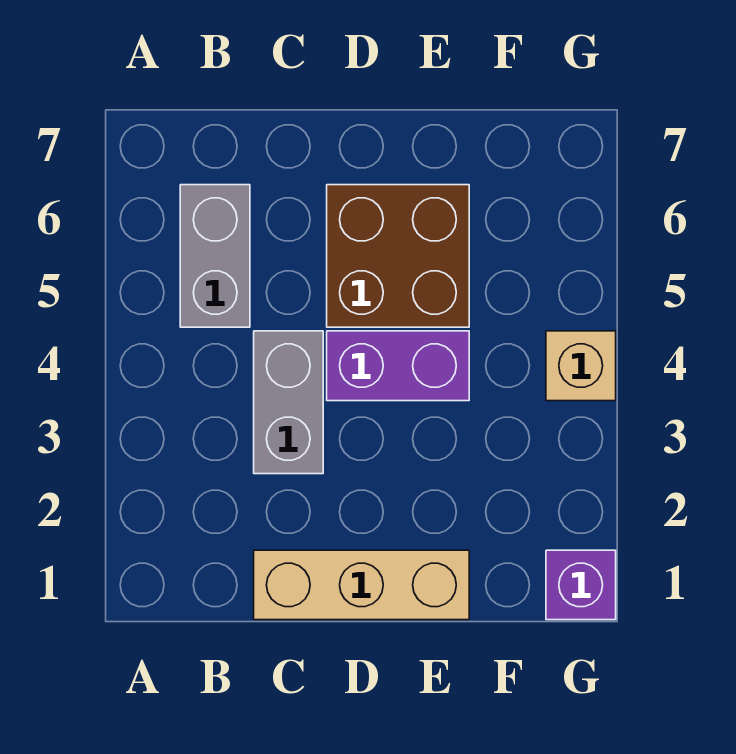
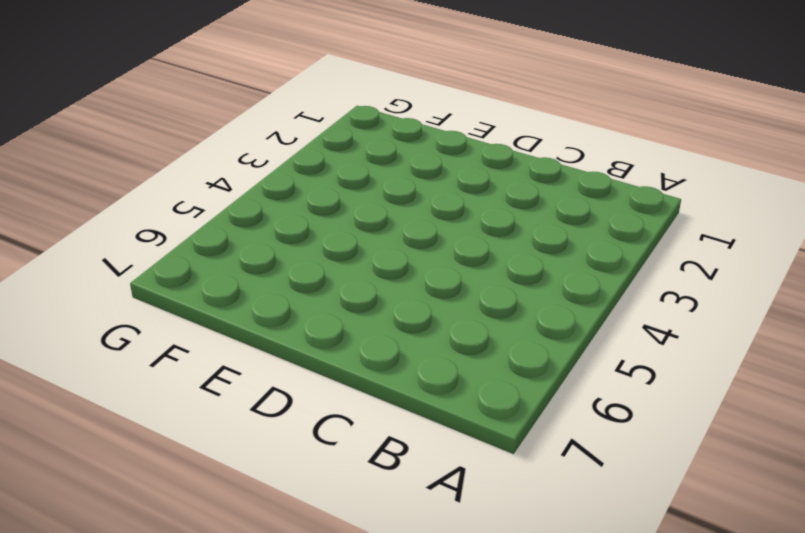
none -> grey brick B5:B6 level 1
none -> tan brick C1:E1 level 1

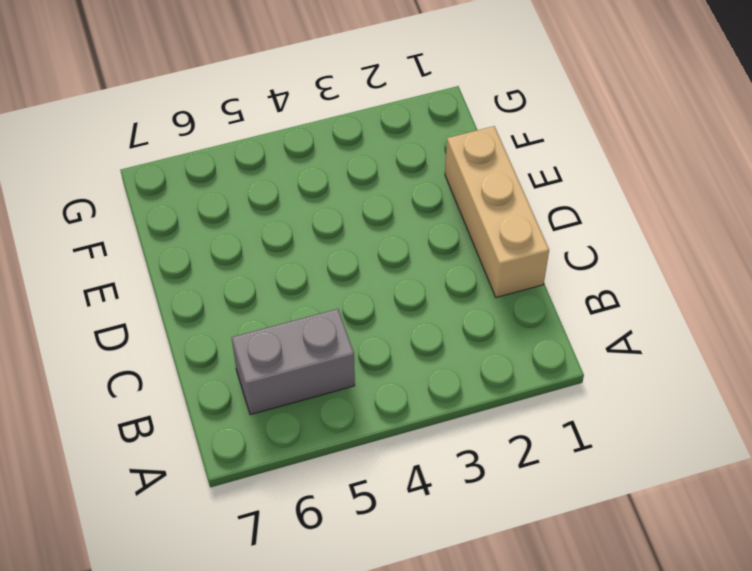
none -> grey brick C3:C4 level 1
none -> purple brick D4:E4 level 1

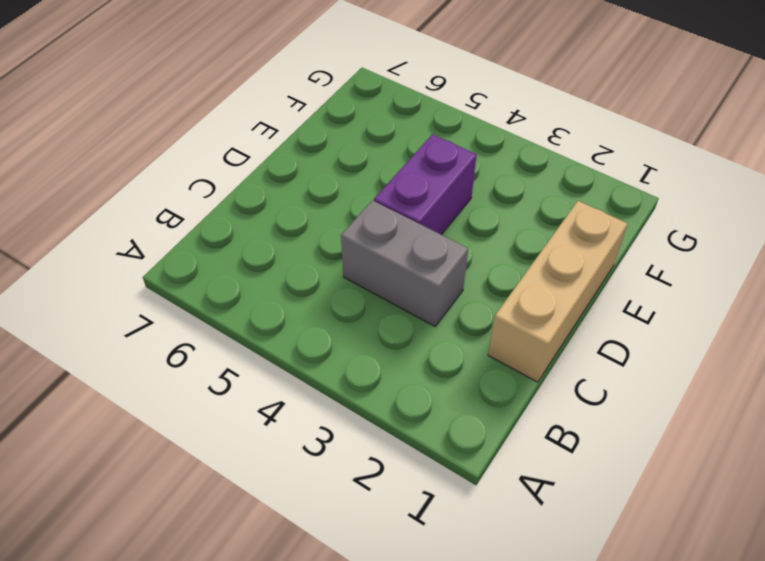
none -> grey brick B5:B6 level 1
none -> brown brick D5:E6 level 1

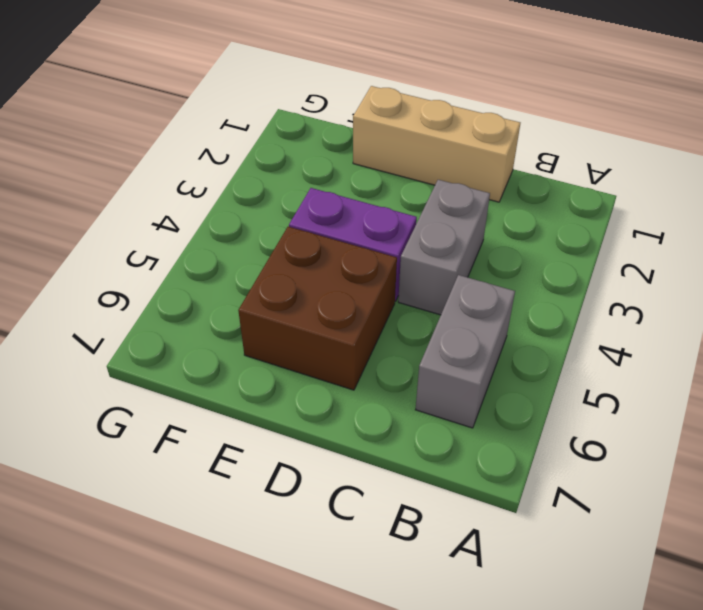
none -> purple brick G1 level 1
none -> tan brick G4 level 1

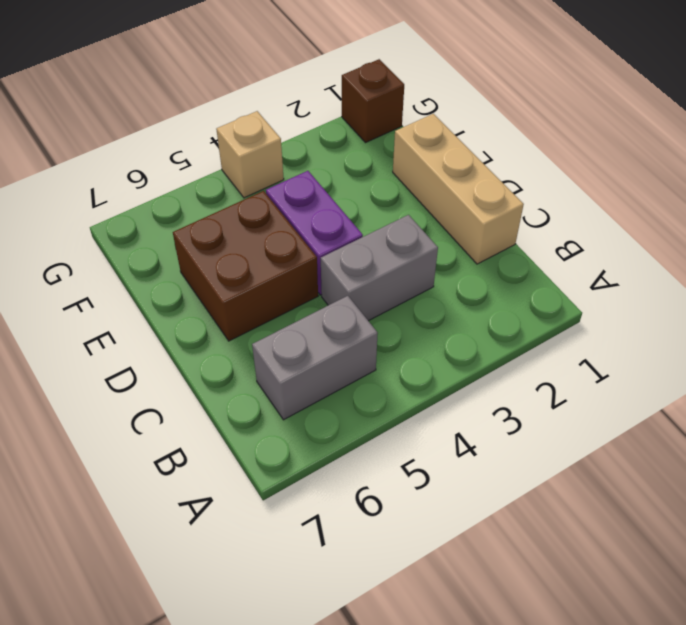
brown brick G1 level 1 -> purple brick G1 level 1

